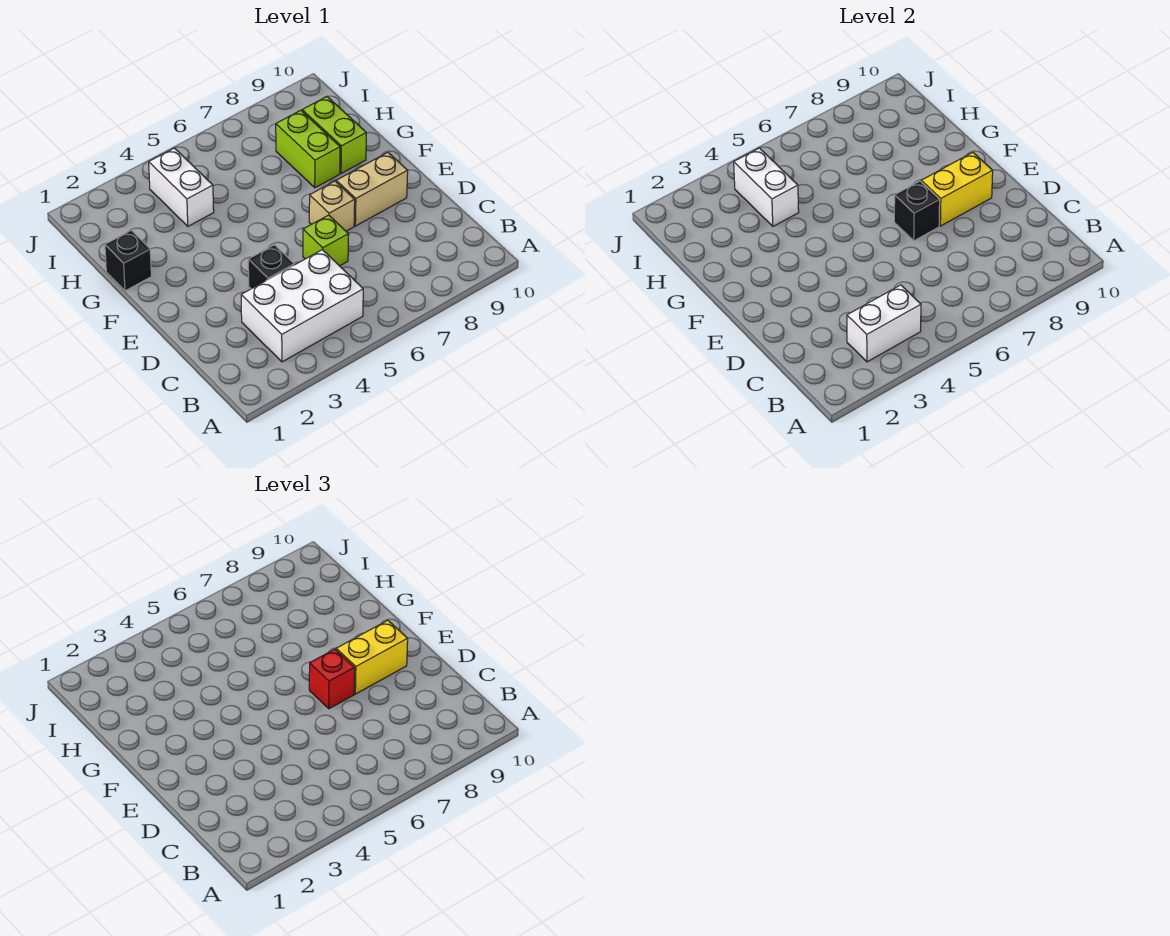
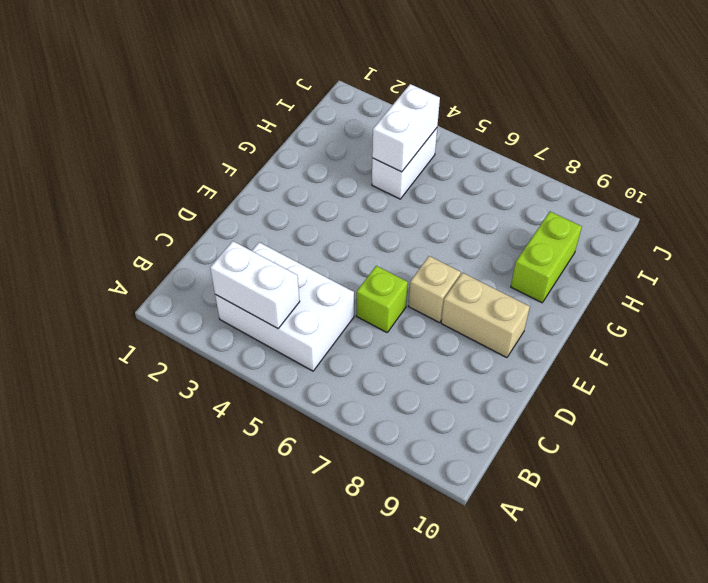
none -> black brick D4 level 1
none -> black brick G1 level 1
none -> lime brick G8:H8 level 1

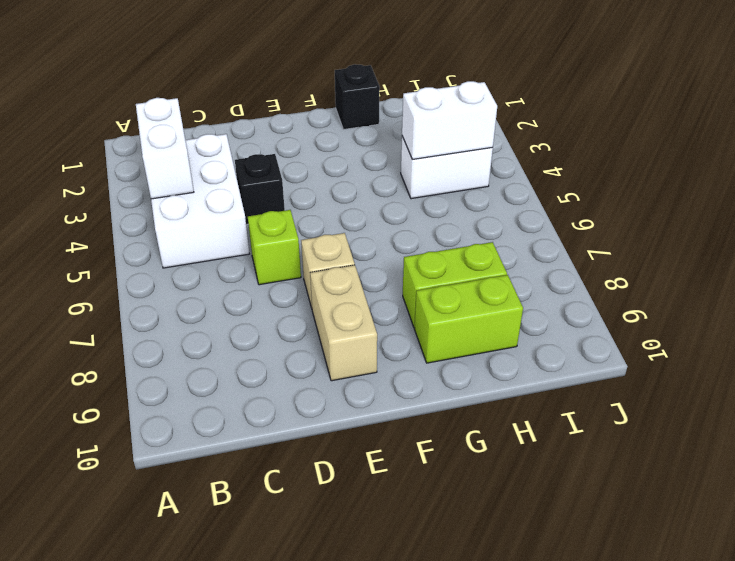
none -> black brick E7 level 2
none -> yellow brick E8:E9 level 2
none -> red brick E7 level 3

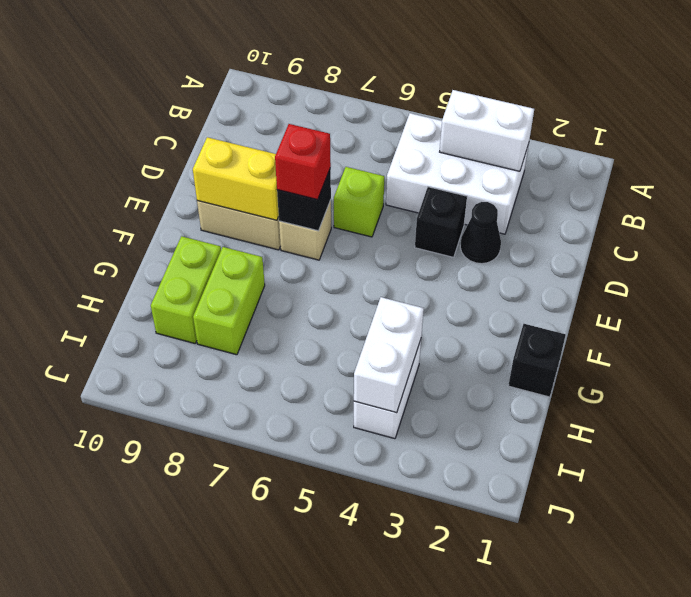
black cone D3 level 1 -> none
none -> yellow brick E8:E9 level 3

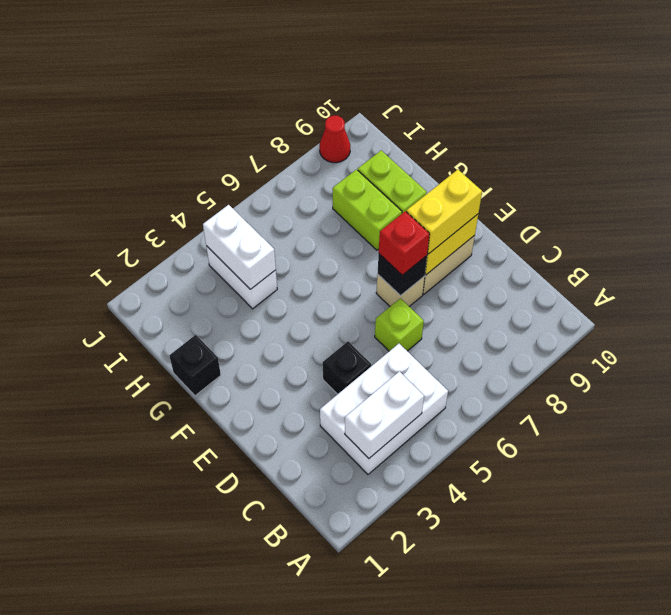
red cone J9 level 1 -> none

